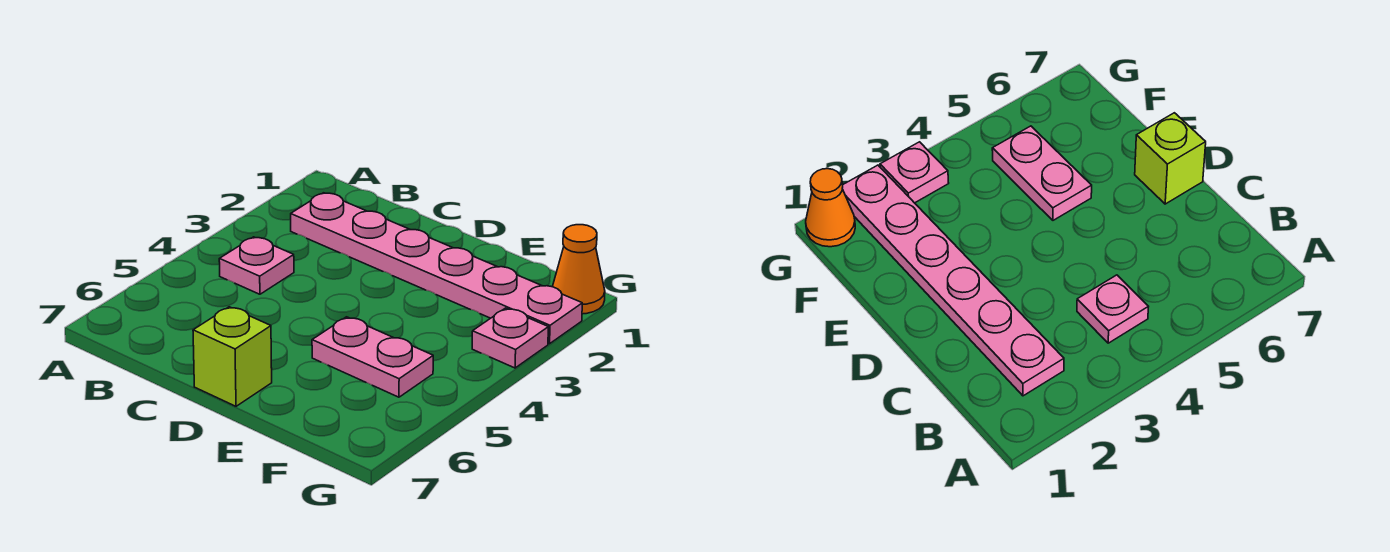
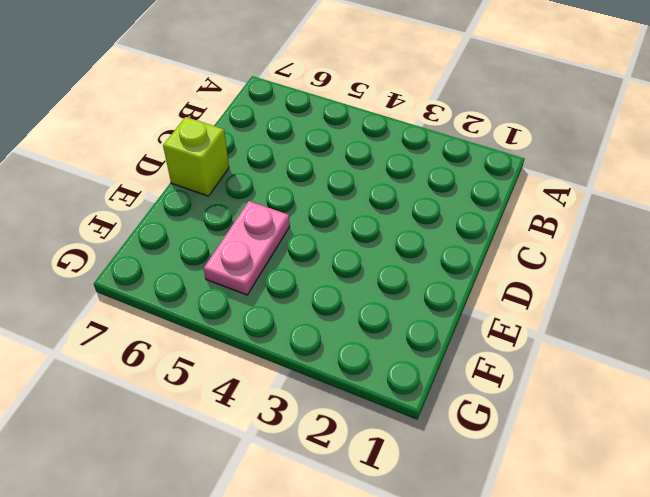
none -> pink plate B2:G2 level 1
none -> pink plate B4 level 1

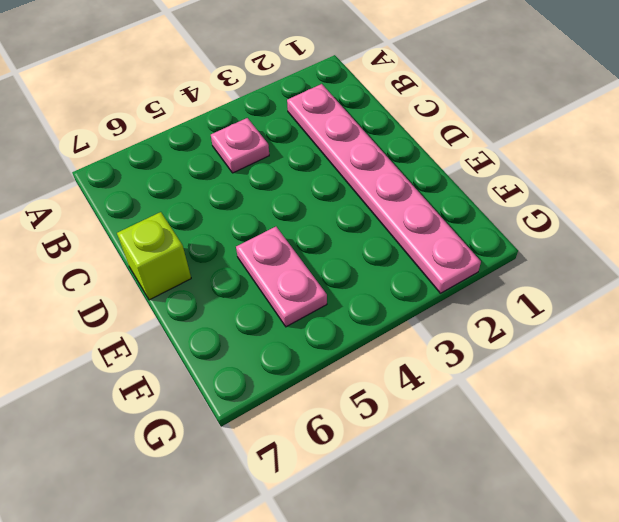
none -> orange cone G1 level 1
none -> pink plate G3 level 1

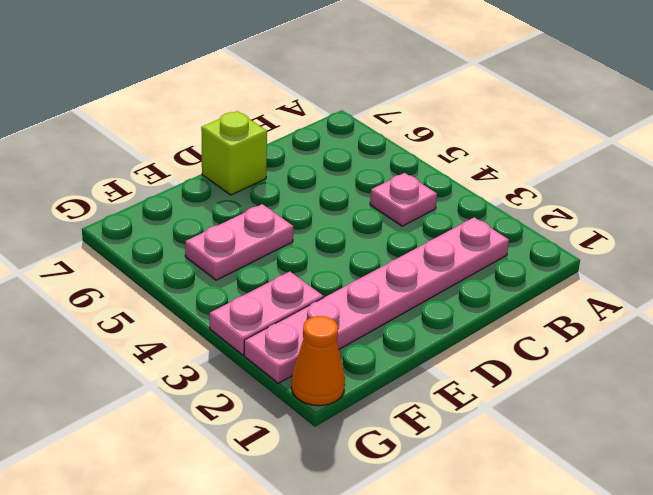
pink plate F3:G3 level 1 -> pink plate G3 level 1

